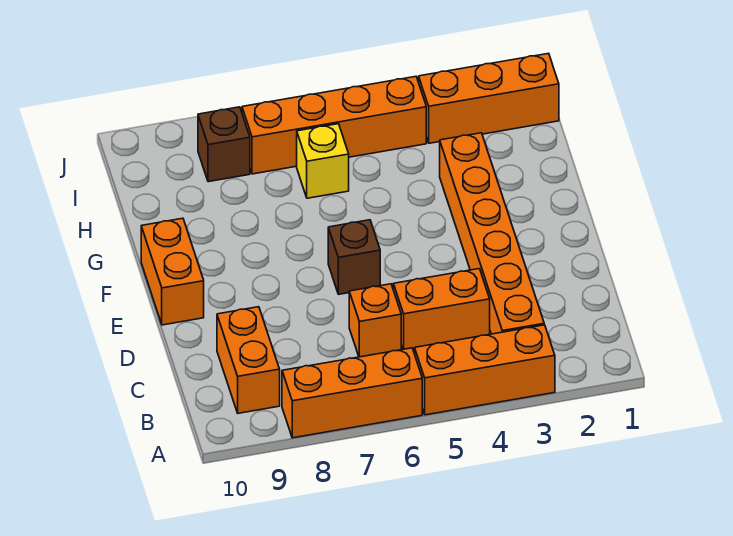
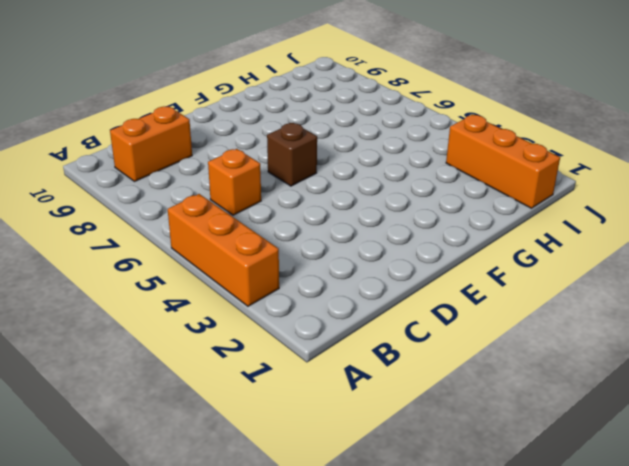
none -> orange brick A6:A8 level 1
none -> orange brick B3:G3 level 1
none -> orange brick C4:C5 level 1

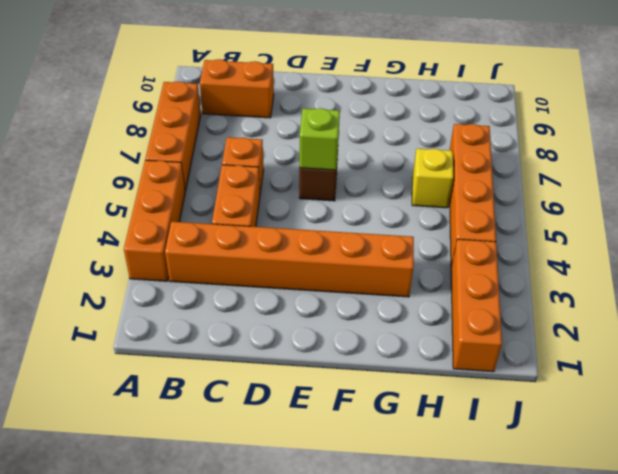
lime brick E6 level 2 -> none
none -> orange brick E10:F10 level 1
none -> brown brick I8 level 1

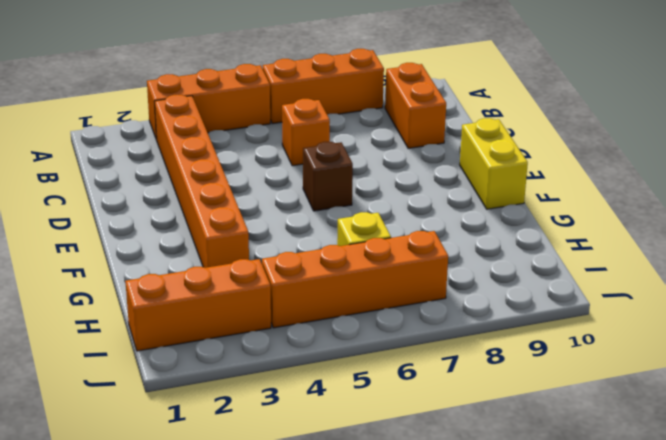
yellow brick E10:F10 level 1 -> orange brick E10:F10 level 1
none -> orange brick C4:C5 level 1
none -> brown brick I8 level 1

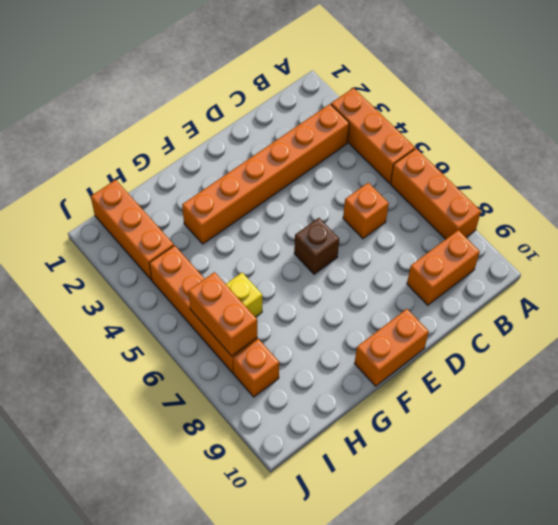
orange brick I6:I7 level 2 -> orange brick C4:C5 level 1
orange brick I8 level 1 -> brown brick I8 level 1

